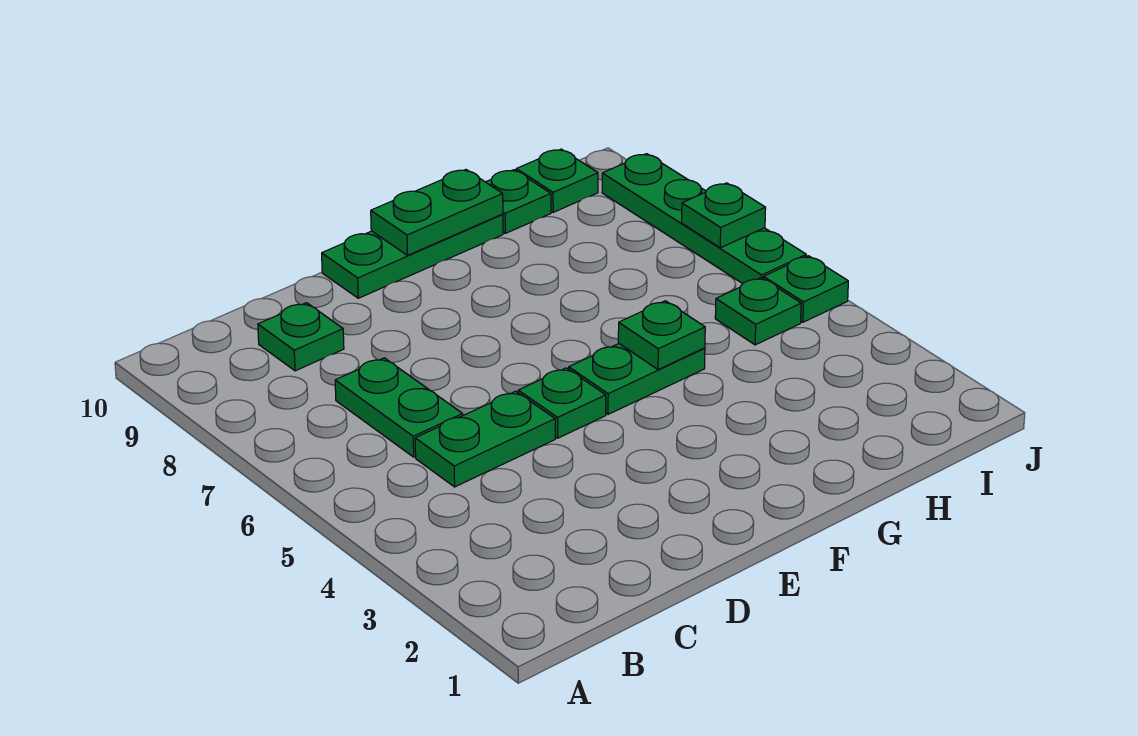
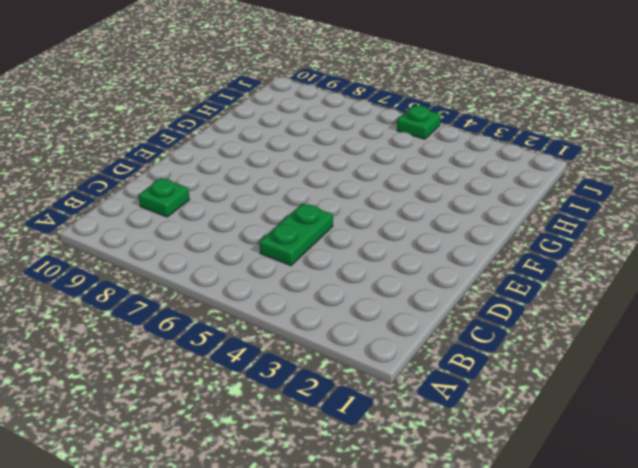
none -> green plate C6:C7 level 1
none -> green plate E5 level 1
none -> green plate E10:G10 level 1

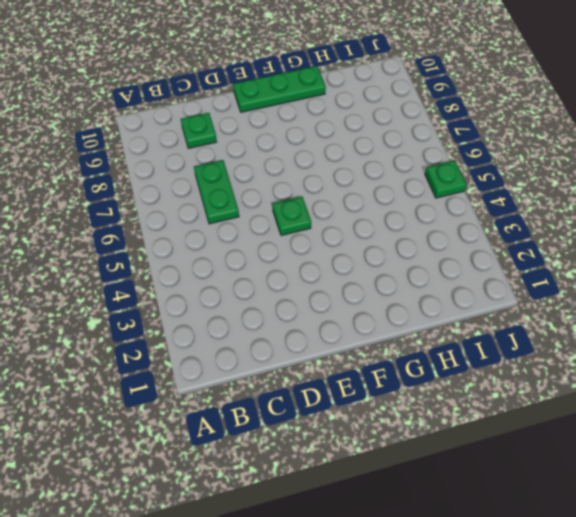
none -> green plate C5:D5 level 1
none -> green plate F5:G5 level 1
none -> green plate H10 level 1

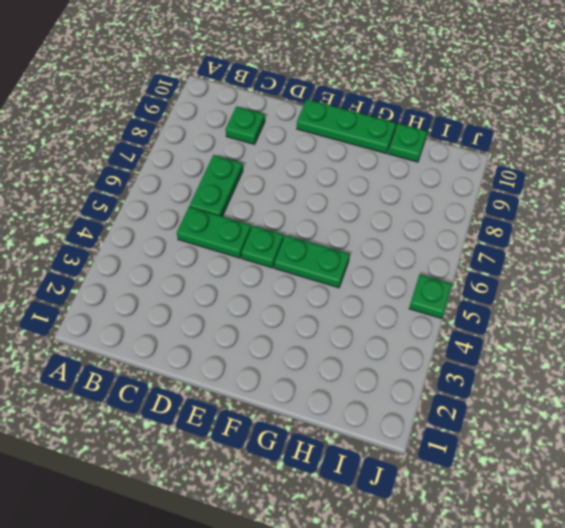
none -> green plate I5 level 1
none -> green plate I10 level 1
none -> green plate J6:J9 level 1

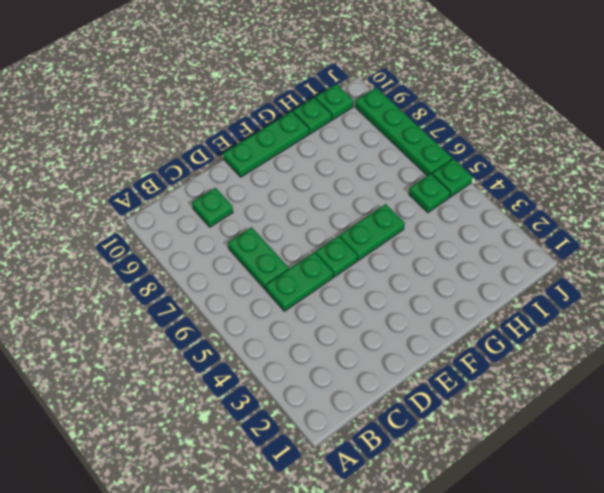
none -> green plate F10:G10 level 2
none -> green plate G5 level 2
none -> green plate J7 level 2

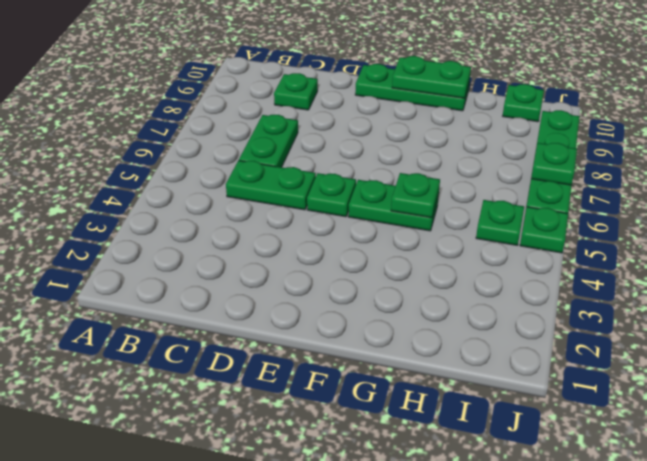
none -> green plate H10 level 1

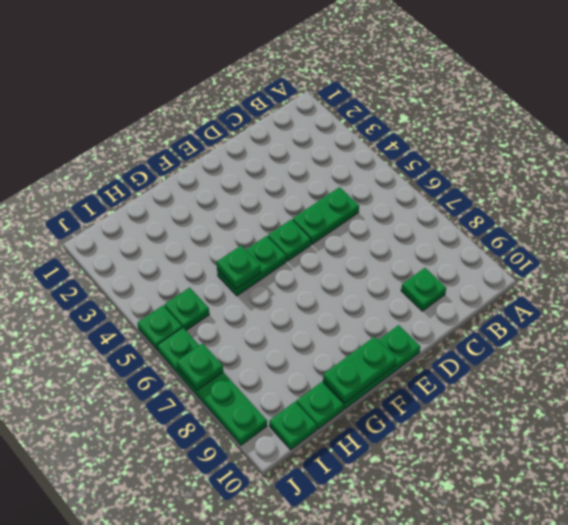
none -> green plate C6:C7 level 1

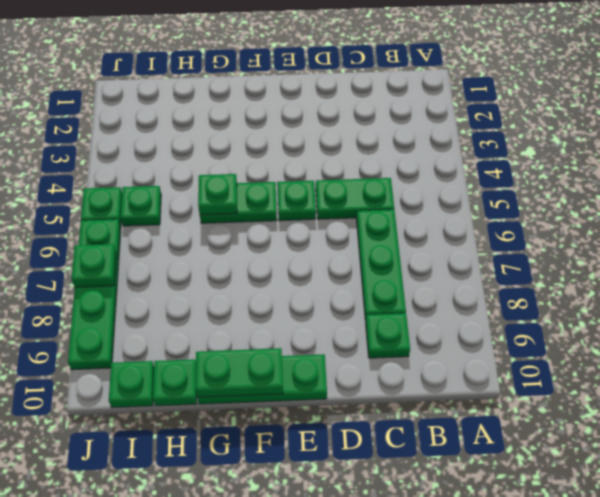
green plate C6:C8 level 1 -> green plate C6:C7 level 1

